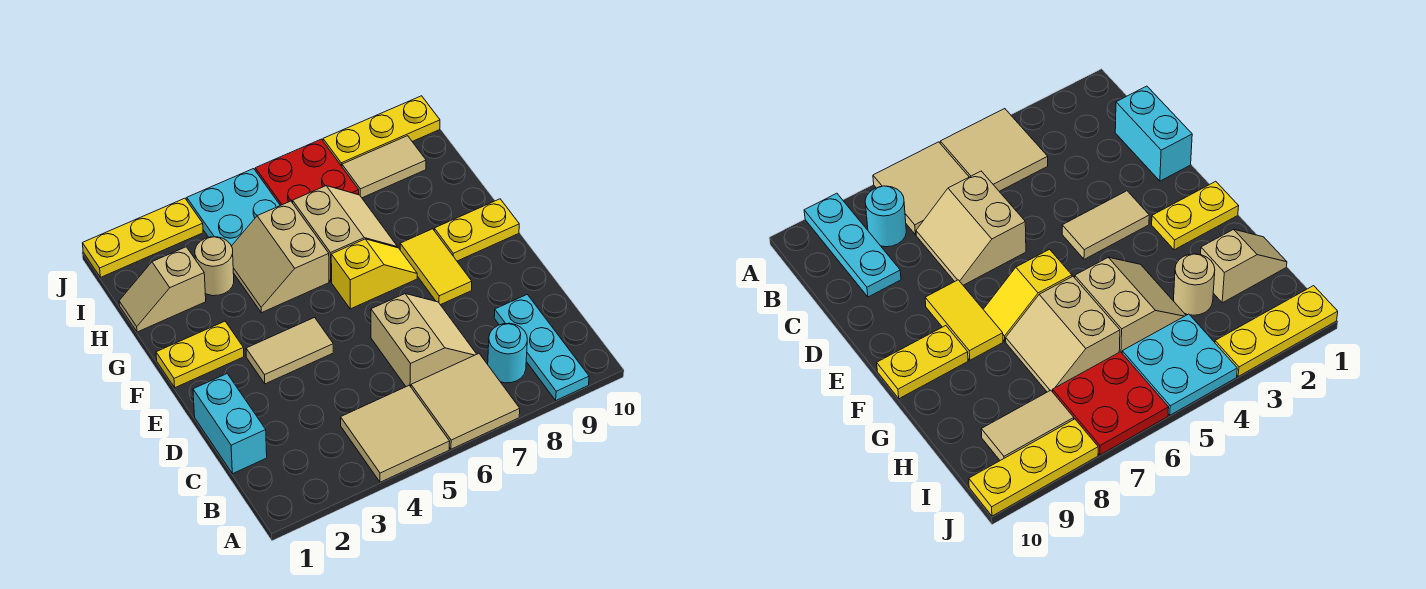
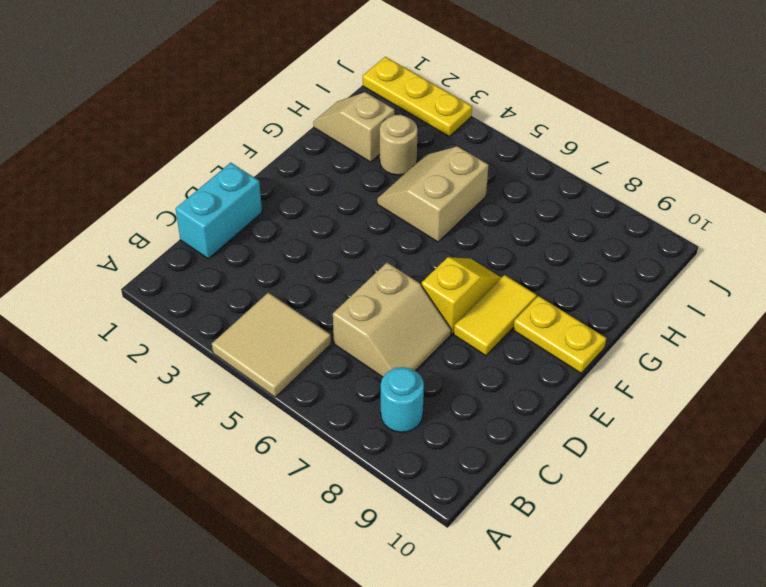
yellow slope E7:F7 level 1 top E -> yellow slope F6:F7 level 1 top 6
none -> tan tile A6:B7 level 1
none -> cyan plate A9:C9 level 1
none -> tan tile E3:E4 level 1

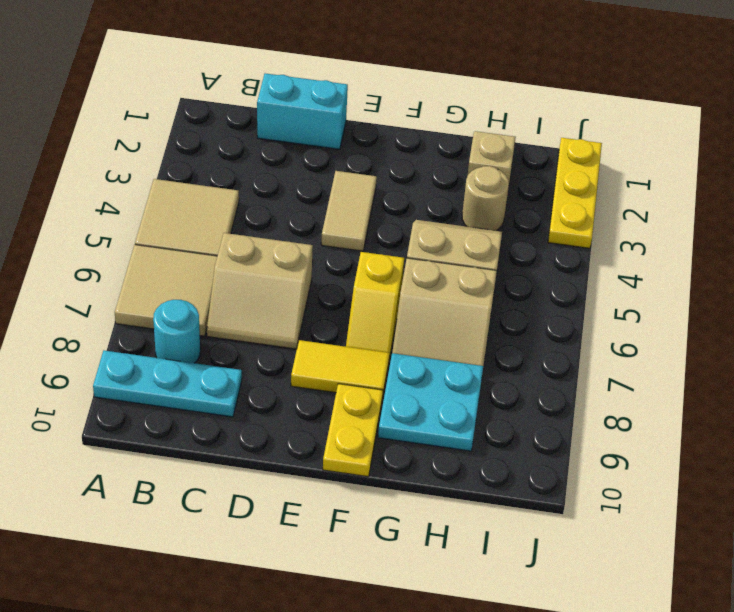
cyan plate G8:H9 level 1 -> cyan plate I4:J5 level 1
none -> yellow plate F1:F2 level 1
none -> red plate I6:J7 level 1
none -> tan tile I8:I9 level 1

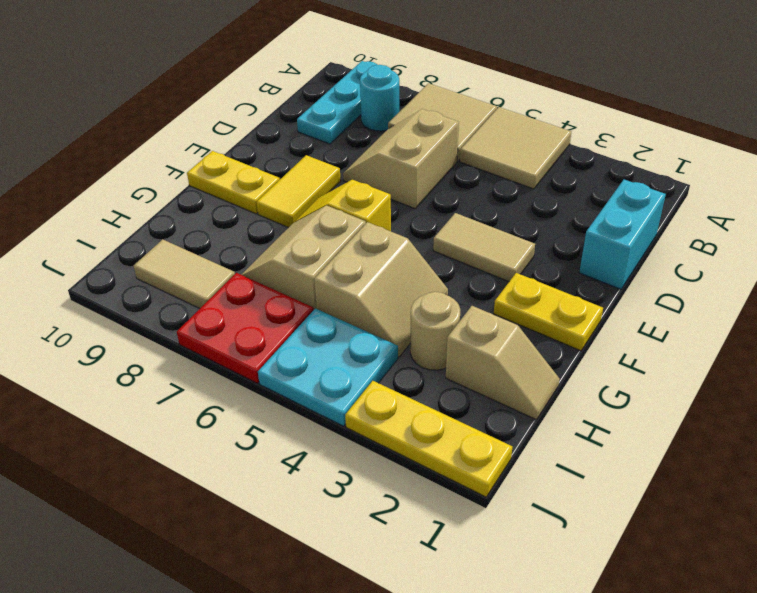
none -> yellow plate J8:J10 level 1

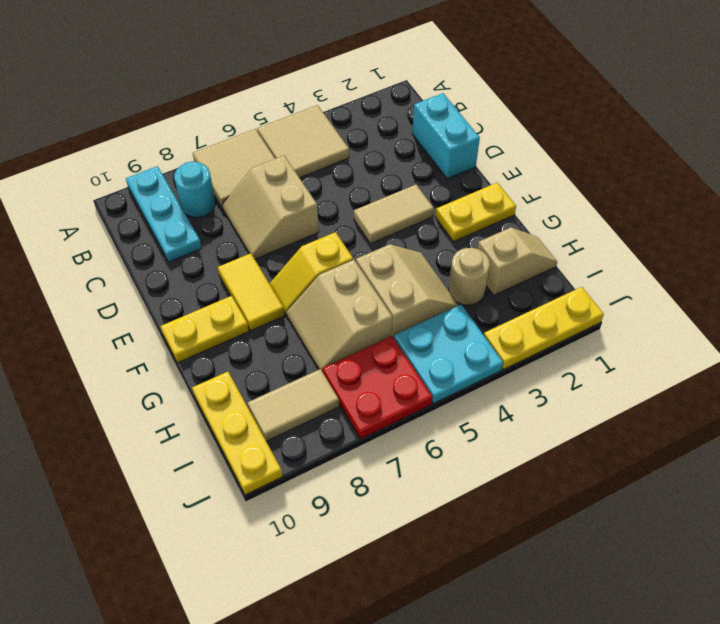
yellow plate H10:J10 level 1 -> yellow plate J8:J10 level 1

